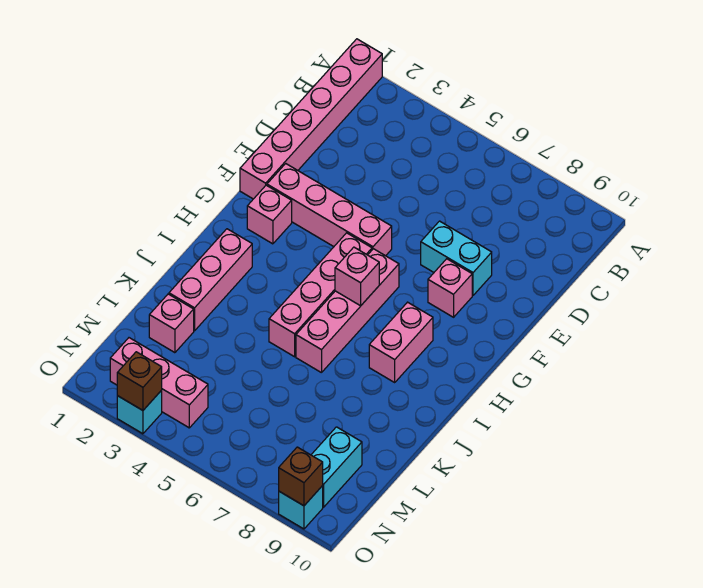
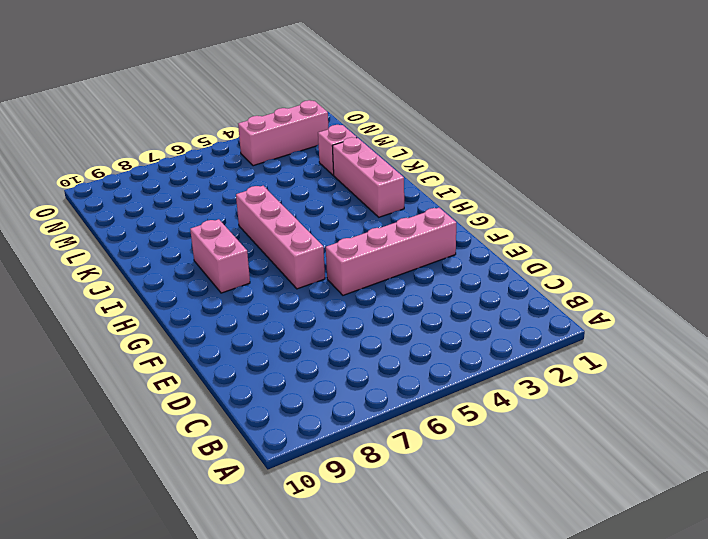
none -> pink brick A1:F1 level 1
none -> cyan brick E7:E8 level 1
none -> pink brick F8 level 1

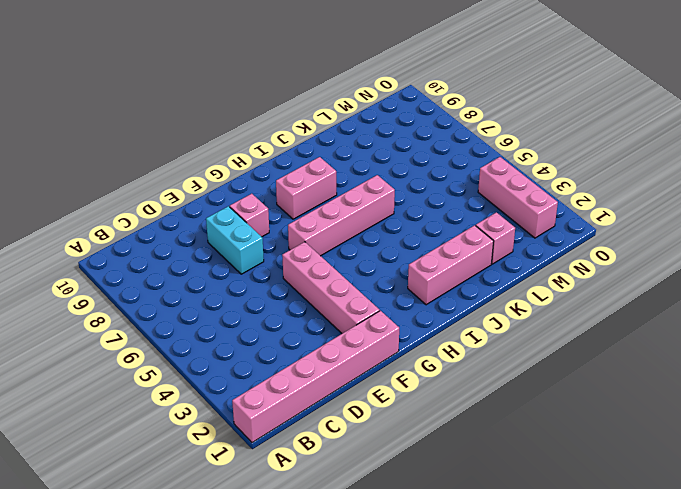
none -> pink brick G2 level 1
none -> pink brick G5:J5 level 1
none -> cyan brick M9:N9 level 1

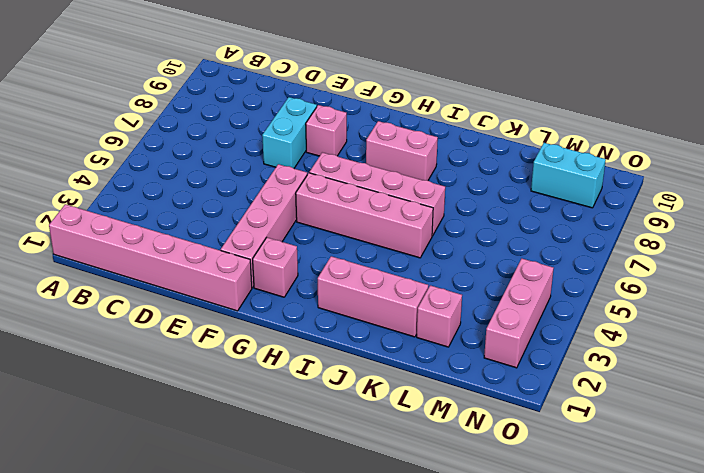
none -> cyan brick O3 level 1
none -> cyan brick O9 level 1
none -> pink brick H6 level 2

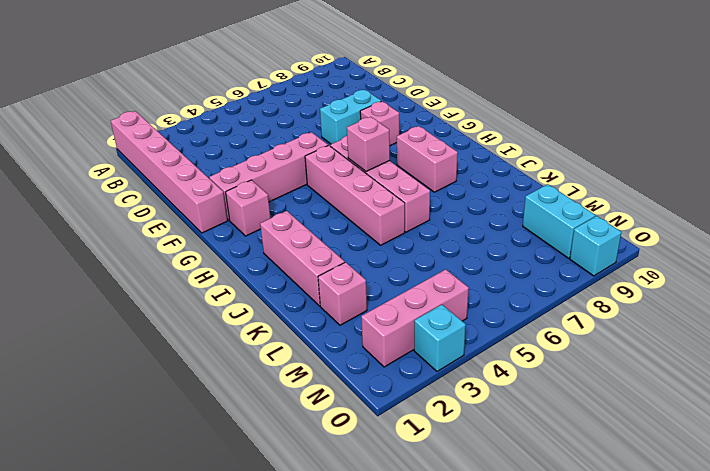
none -> brown brick O3 level 2
none -> brown brick O9 level 2

